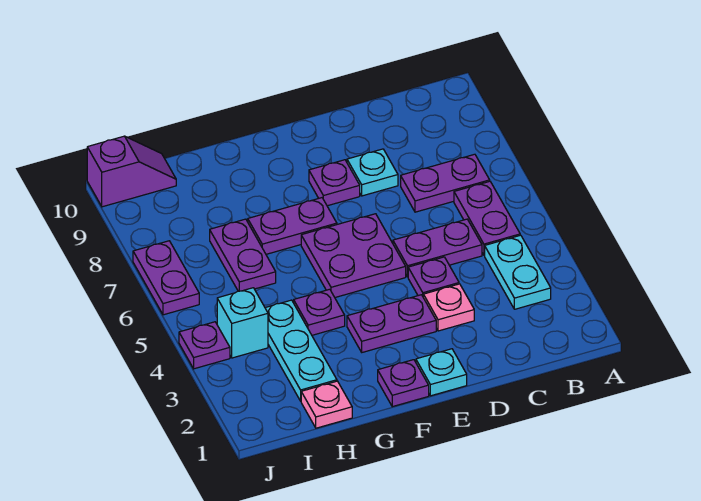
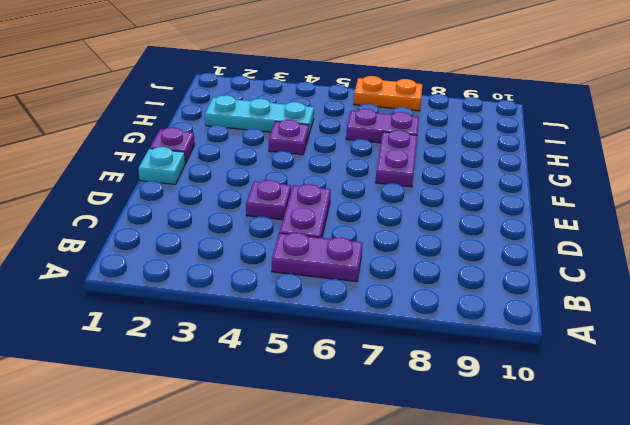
orange plate J6:J7 level 1 -> purple plate J6:J7 level 1
none -> cyan plate B3:B4 level 1
none -> purple plate B7:C7 level 1
none -> pink plate D3 level 1

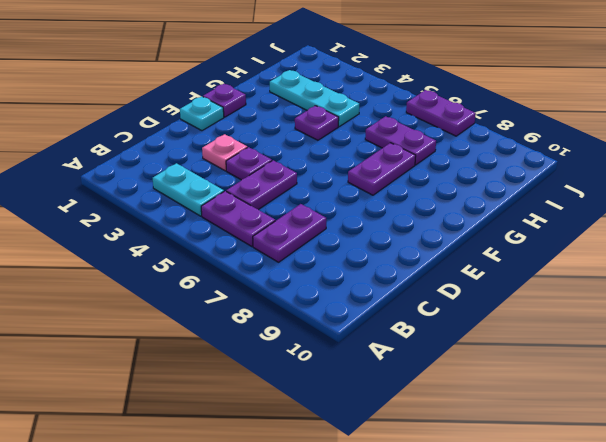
none -> cyan plate D8 level 1
none -> purple plate E3:F3 level 1
none -> purple plate E5:F6 level 1

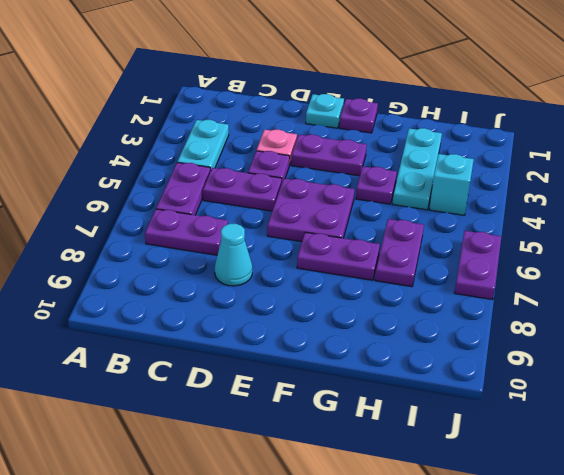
cyan cone D8 level 1 -> cyan plate D8 level 1
none -> purple plate E8 level 1
none -> pink plate H1 level 1
none -> purple slope I10:J10 level 1 top J

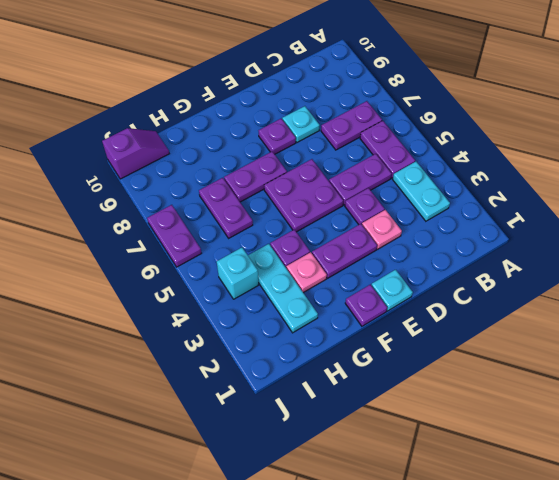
pink plate G3 level 1 -> pink plate H1 level 1
none -> purple plate J4 level 1

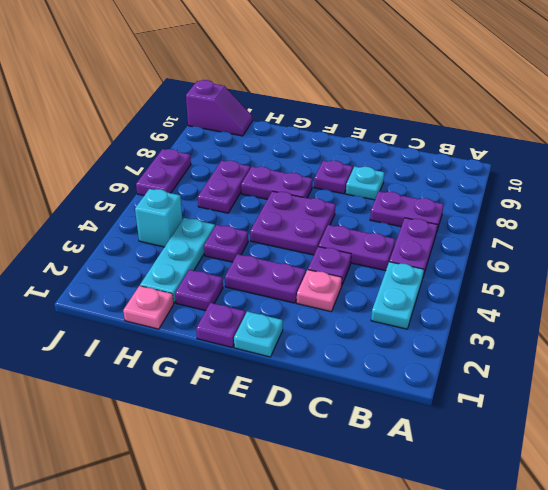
purple plate G2 level 1 -> purple plate J4 level 1

